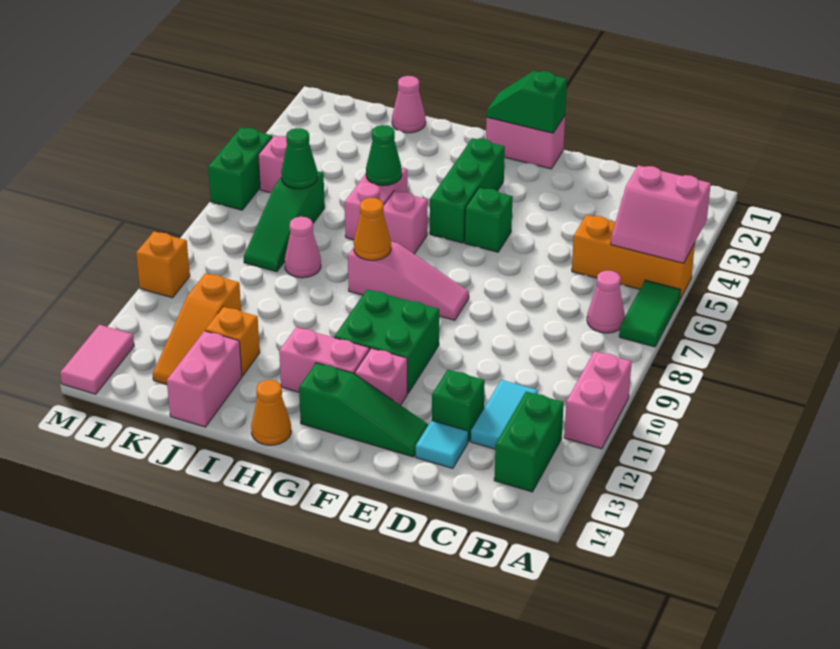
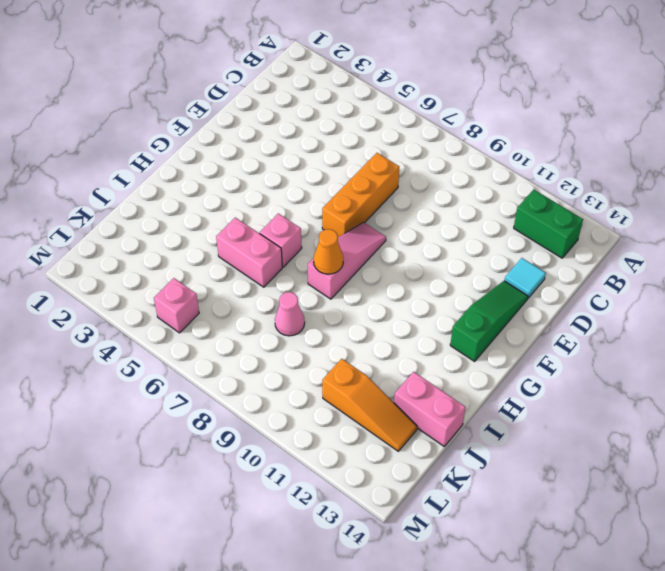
orange brick D7:F7 level 1 -> orange brick A5:C5 level 1
none -> green tile A6:A7 level 1
none -> pink brick A10:A11 level 1
none -> pink cone B7 level 1
none -> cyan tile C11:C12 level 1

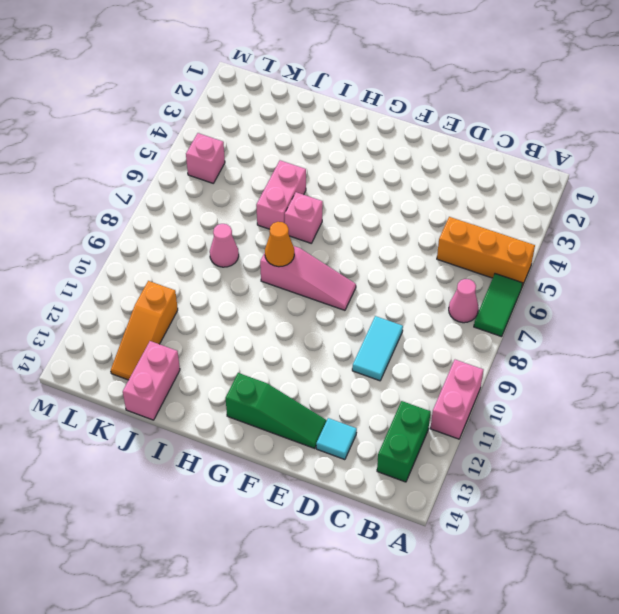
cyan tile D9:D10 level 1 -> cyan tile C11:C12 level 1
none -> green brick D12 level 1
none -> pink brick F1:G1 level 1
none -> green brick F5 level 1
none -> green brick F10:G11 level 1

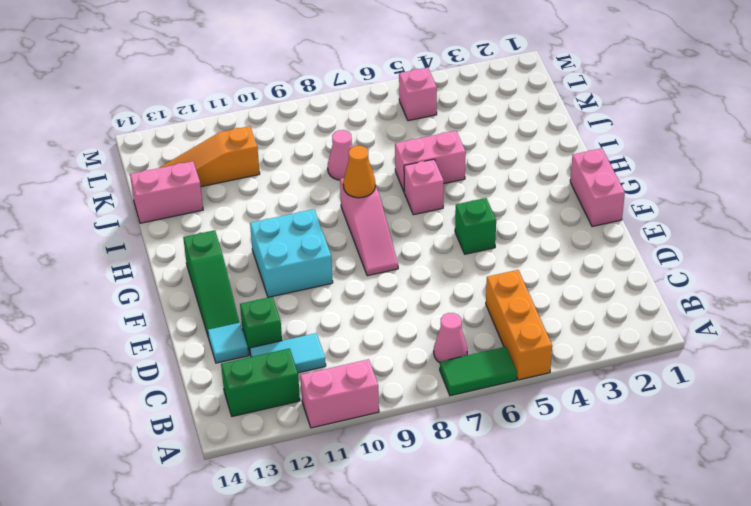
cyan brick F10:G11 level 1 -> green brick F10:G11 level 1
none -> pink brick F12 level 1
none -> green brick G3:G5 level 1
none -> pink brick G12:H12 level 1
none -> orange cone H14 level 1

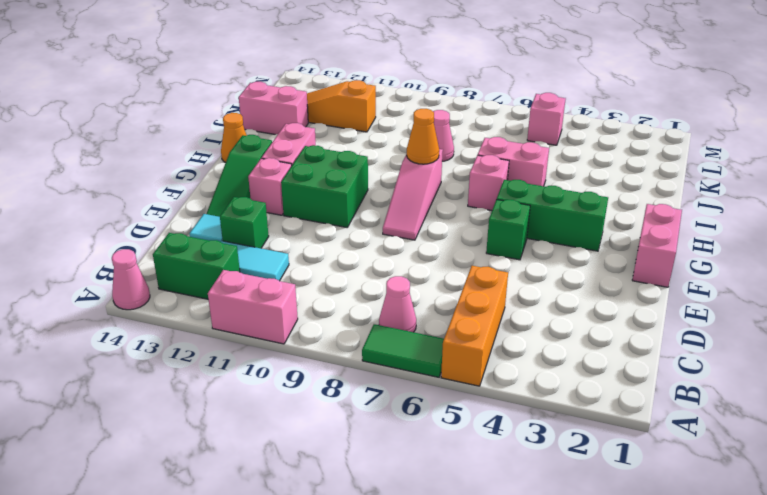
pink cone A14 level 1 -> pink cone J1 level 1
none -> orange brick J12 level 1
none -> green slope K6:K8 level 1 top 6
none -> green brick M5:M6 level 1
none -> orange brick M10 level 1

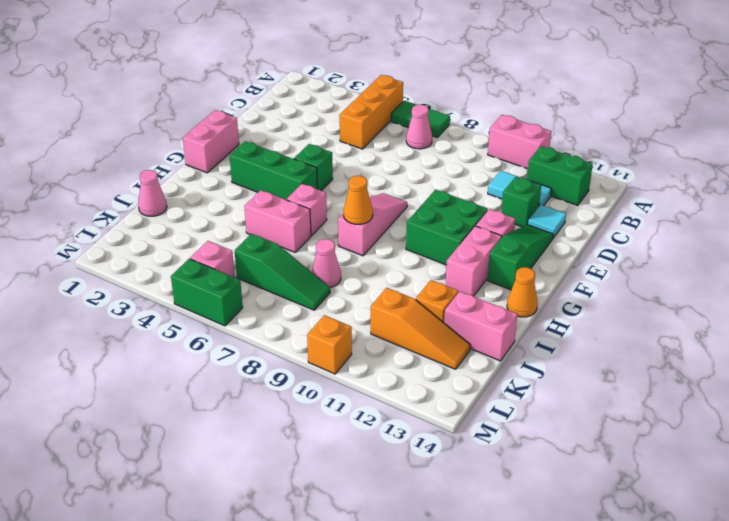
none -> pink tile M13:M14 level 1
none -> pink slope A4:B5 level 2 top 4
none -> green slope F1:G1 level 2 top F
none -> green cone I5 level 2

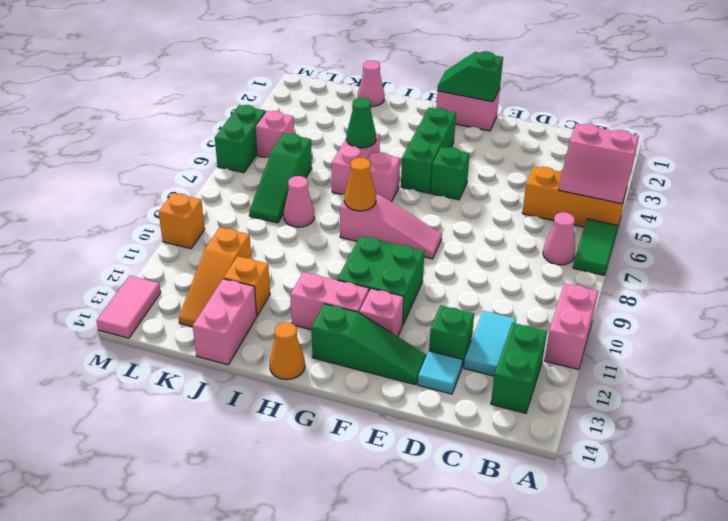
none -> green cone K6 level 2

